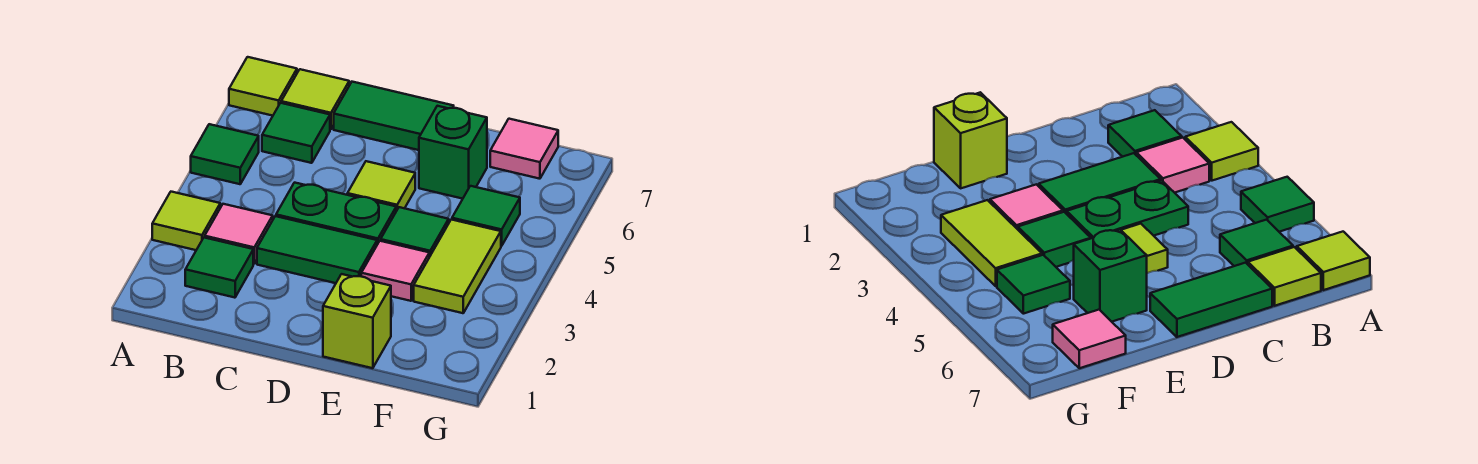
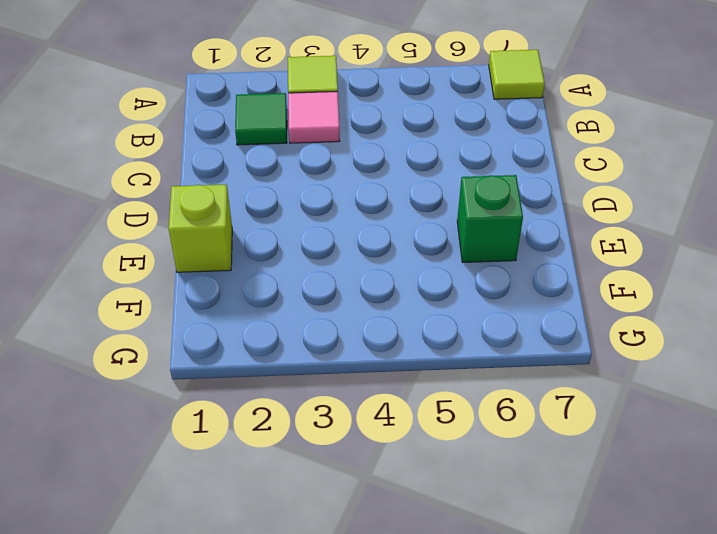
none -> green tile A5 level 1
none -> green tile B6 level 1
none -> lime tile B7 level 1

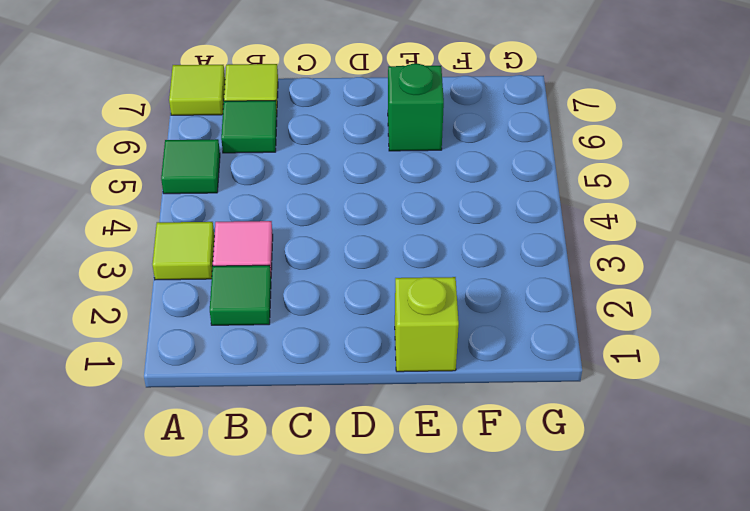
none -> green tile C3:D3 level 1
none -> green plate C4:D4 level 1
none -> green tile C7:D7 level 1

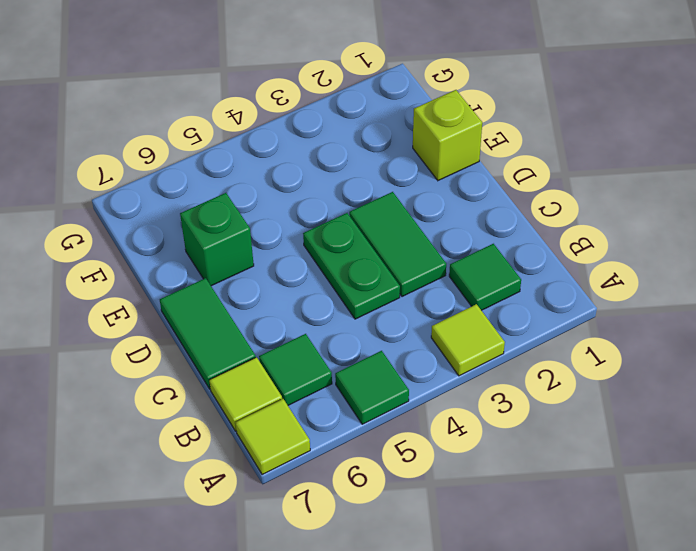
none -> pink tile B3 level 1
none -> lime tile D5 level 1
none -> pink tile E3 level 1

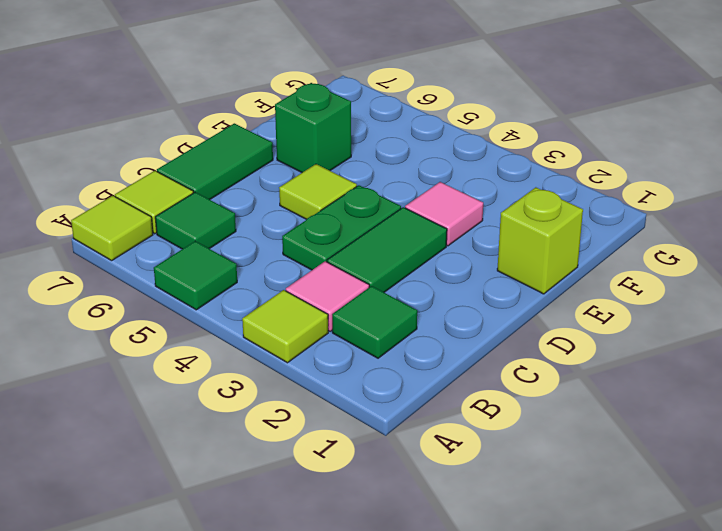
none -> green tile E4 level 1
none -> lime tile F3:F4 level 1
none -> green tile F5 level 1

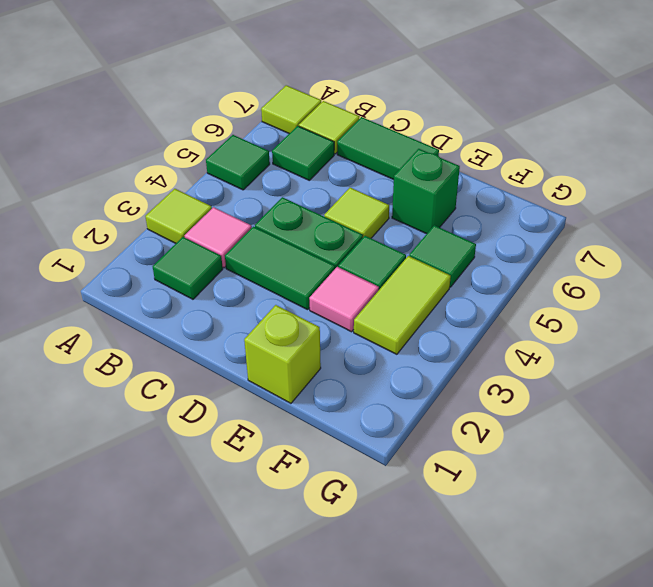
none -> pink tile F7 level 1

